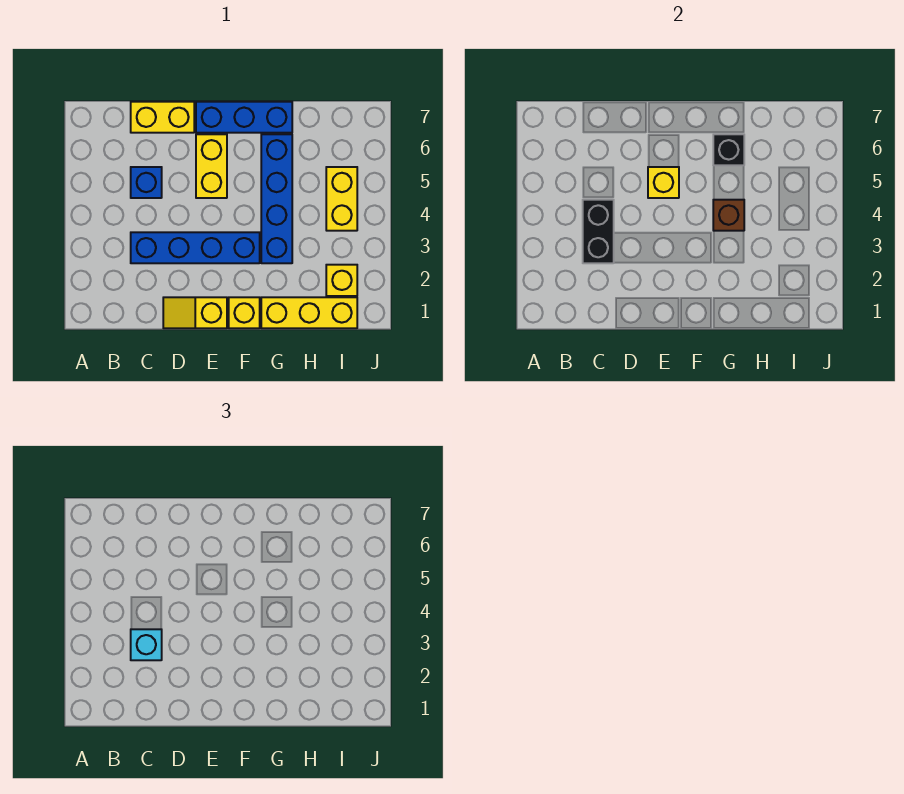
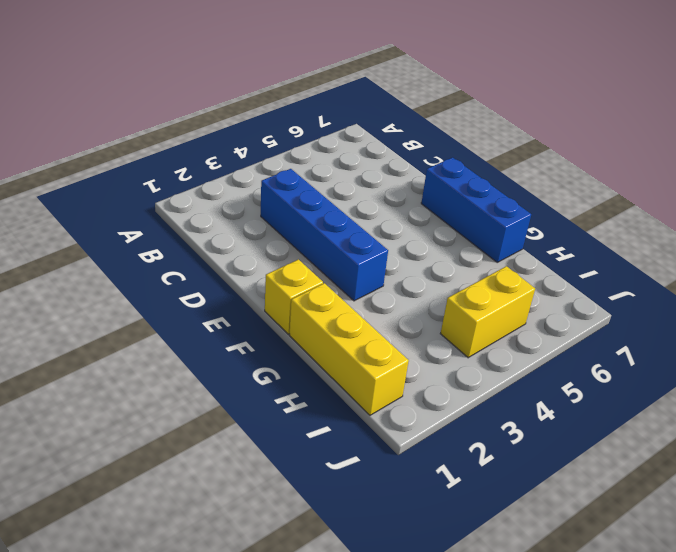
none -> blue brick C5 level 1
none -> yellow brick C7:D7 level 1
none -> yellow slope D1:E1 level 1 top E

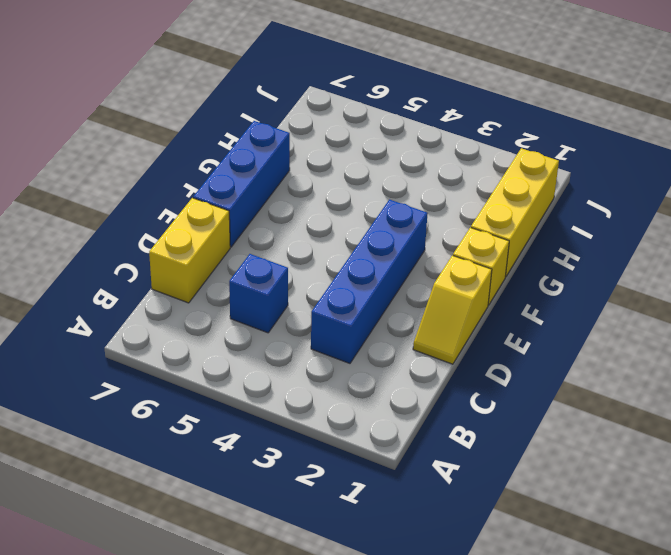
none -> yellow brick E5:E6 level 1
none -> blue brick G3:G6 level 1
none -> yellow brick I2 level 1

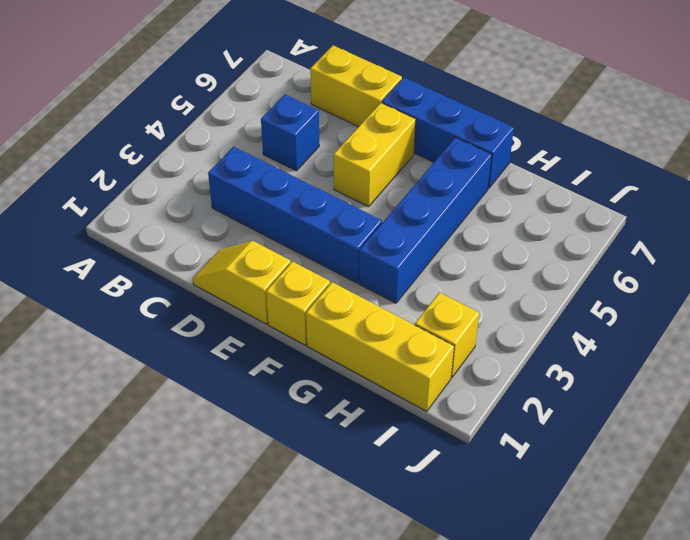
none -> yellow brick I4:I5 level 1
none -> black brick C3:C4 level 2
none -> yellow brick E5 level 2

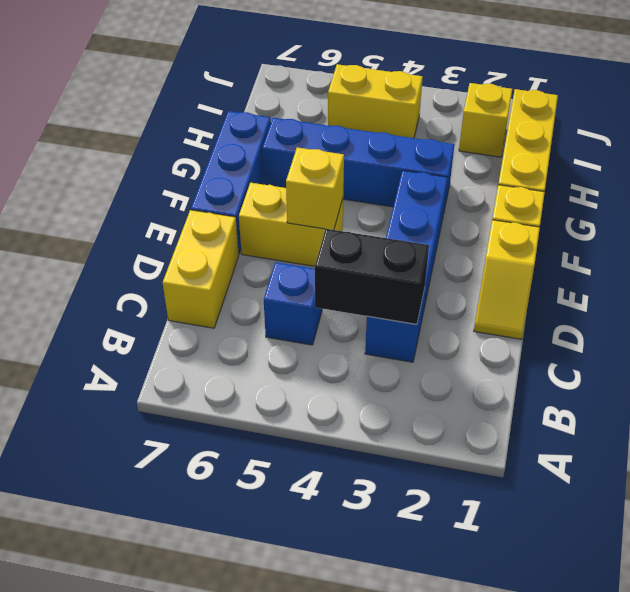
none -> brown brick G4 level 2
none -> black brick G6 level 2
none -> cyan brick C3 level 3

